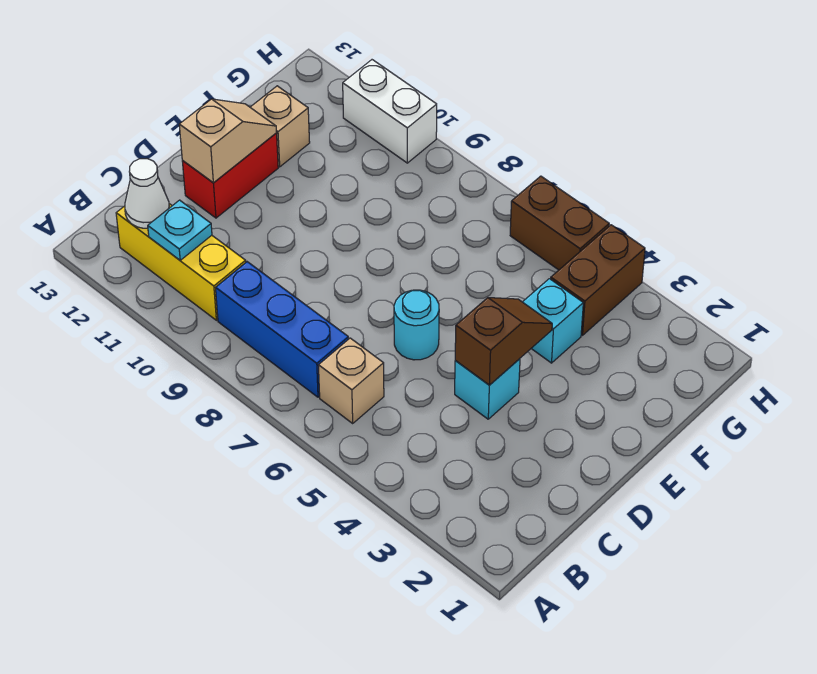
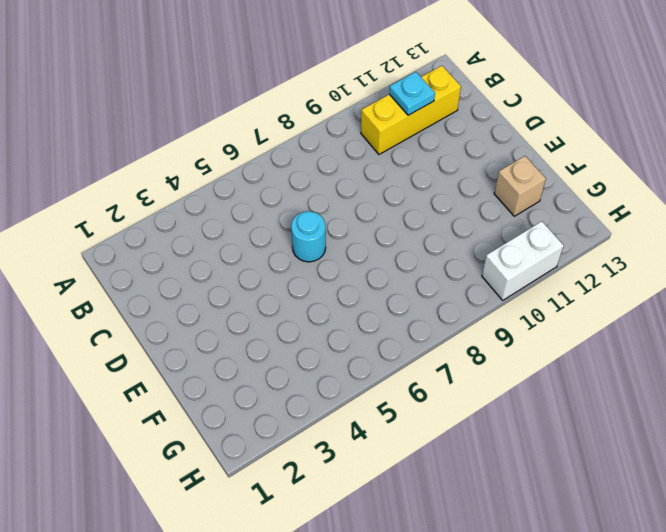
none -> tan brick B6 level 1
none -> blue brick B7:B9 level 1
none -> cyan brick D4 level 1

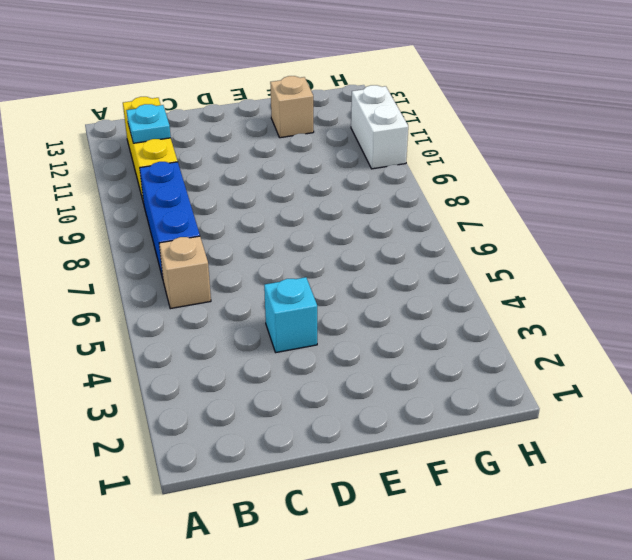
none -> cyan round brick D6 level 1
none -> red brick D12:E12 level 1
none -> cyan brick F4 level 1

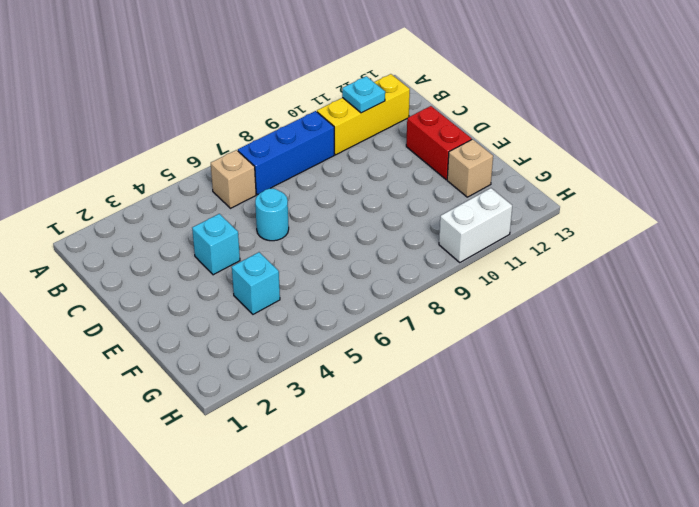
none -> brown brick G4:H4 level 1
none -> brown brick H5:H6 level 1
none -> white cone B12 level 2

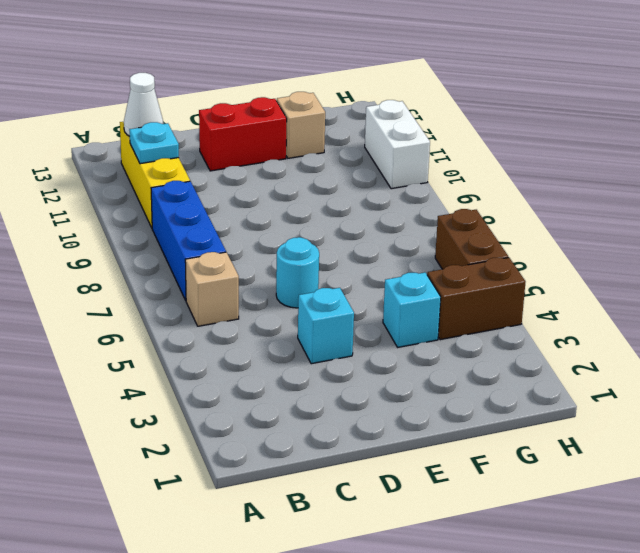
none -> brown slope D4:E4 level 2 top D
none -> tan slope D12:E12 level 2 top D

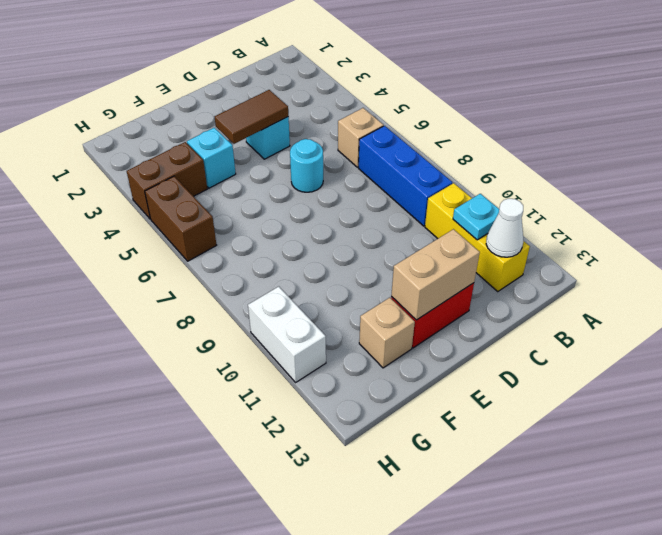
brown tile D4:E4 level 2 -> brown slope D4:E4 level 2 top D
tan brick D12:E12 level 2 -> tan slope D12:E12 level 2 top D

